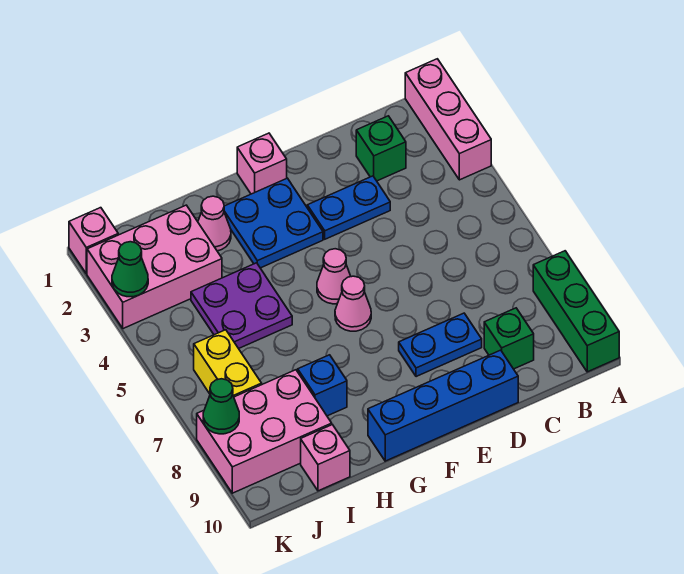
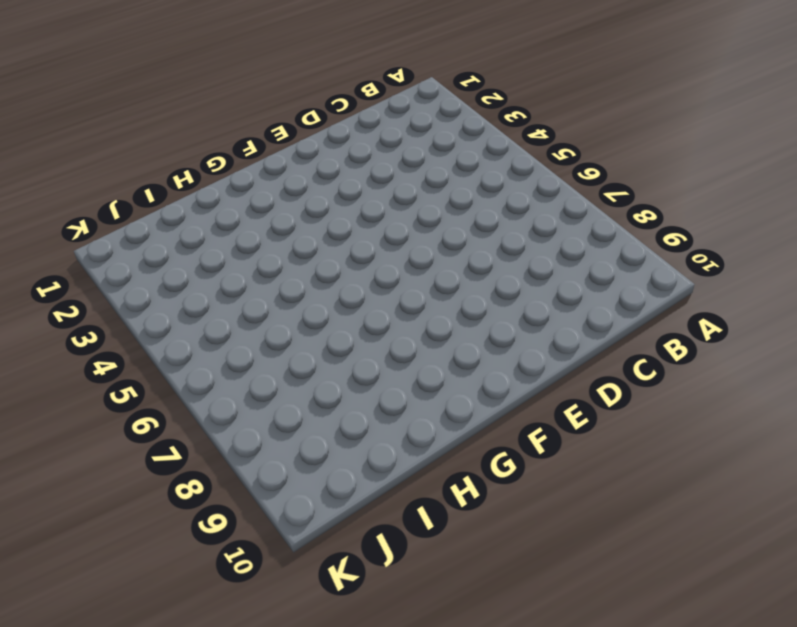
none -> pink brick A1:A3 level 1
none -> green brick A8:A10 level 1
none -> green brick C2 level 1

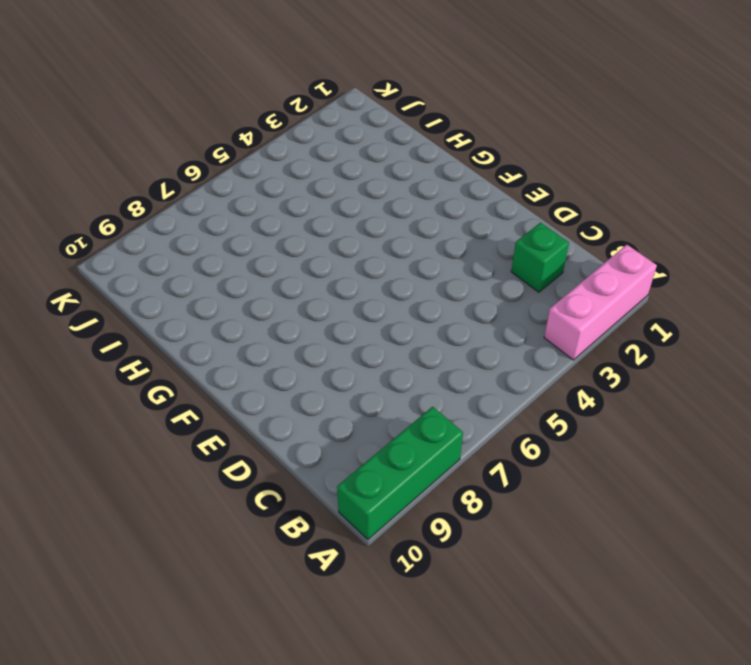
none -> green brick C9 level 1
none -> blue plate D3:E3 level 1
none -> blue plate D8:E8 level 1

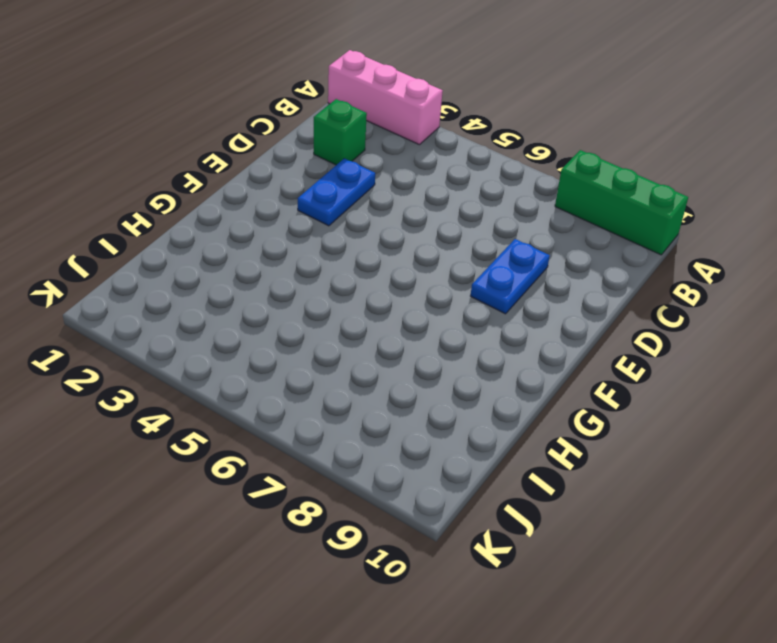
none -> green brick C9 level 1
none -> blue brick D10:G10 level 1
none -> pink brick F1 level 1

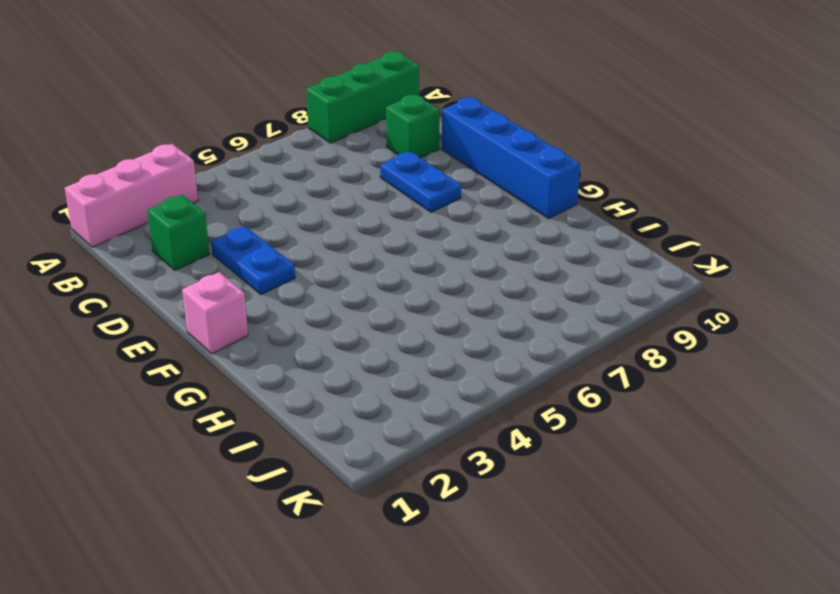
none -> blue plate F2:G3 level 1
none -> pink cone F5 level 1
none -> pink cone F6 level 1

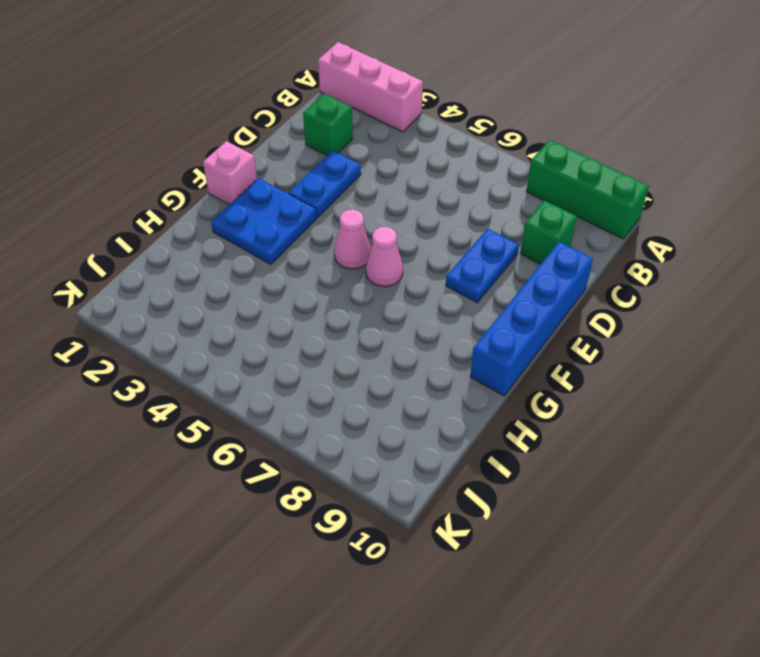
none -> pink cone H2 level 1
none -> purple plate H4:I5 level 1
none -> blue brick H8 level 1

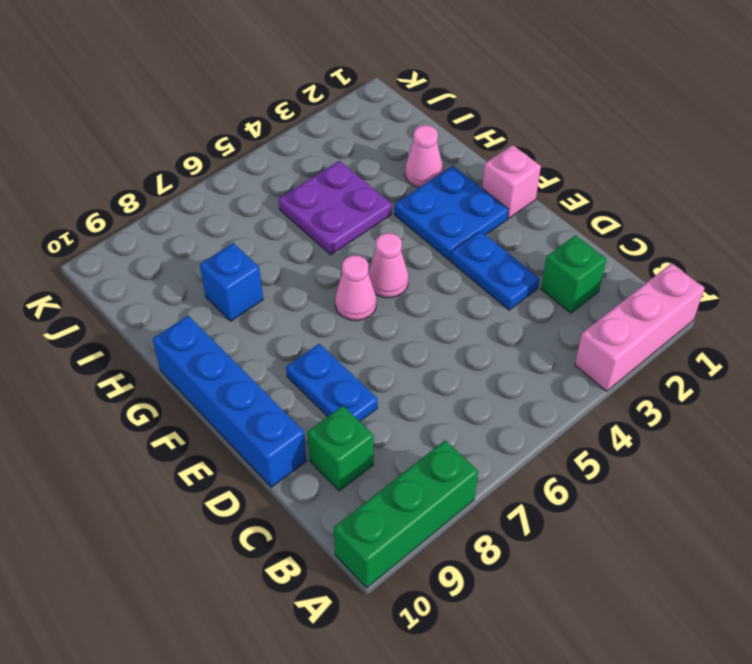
none -> pink brick I2:K3 level 1
none -> pink brick I8:K9 level 1
none -> pink brick I10 level 1

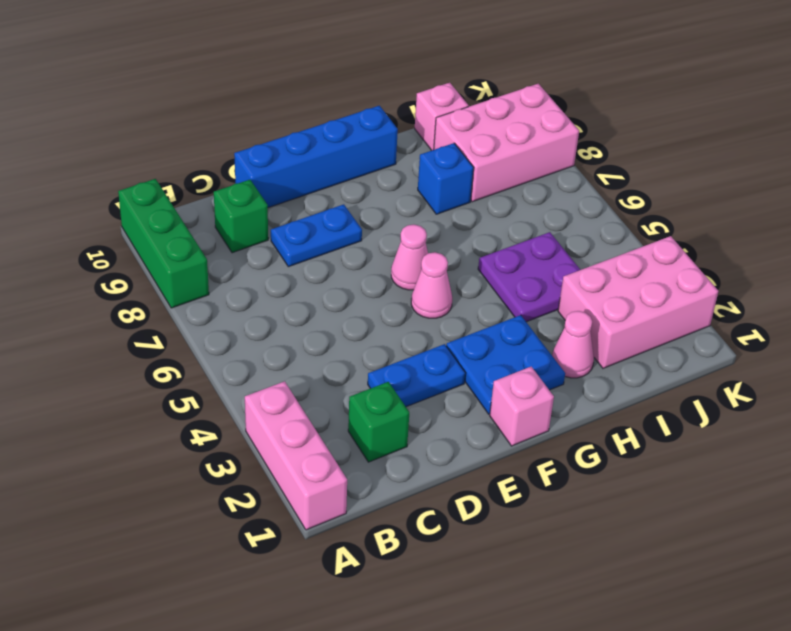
none -> yellow brick J6:J7 level 1
none -> pink brick K1 level 1
none -> green cone K3 level 2

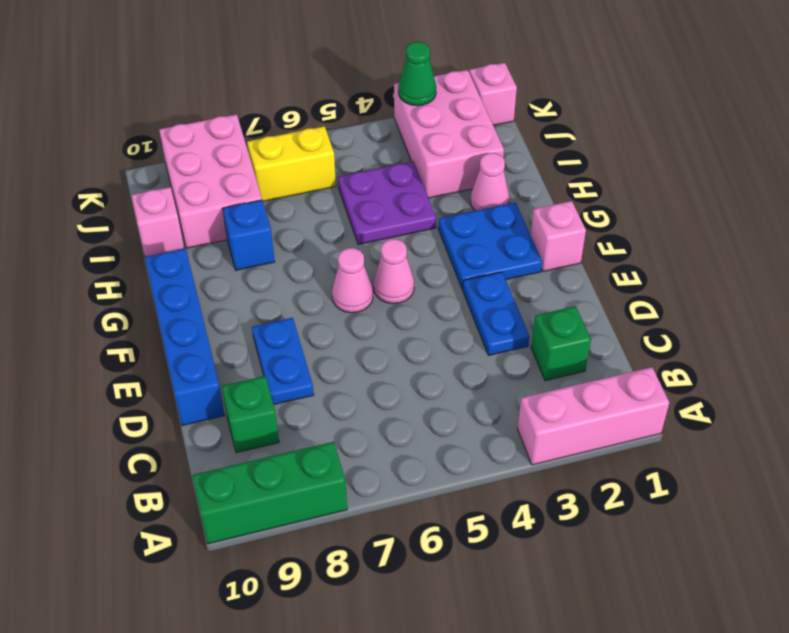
none -> green cone K8 level 2

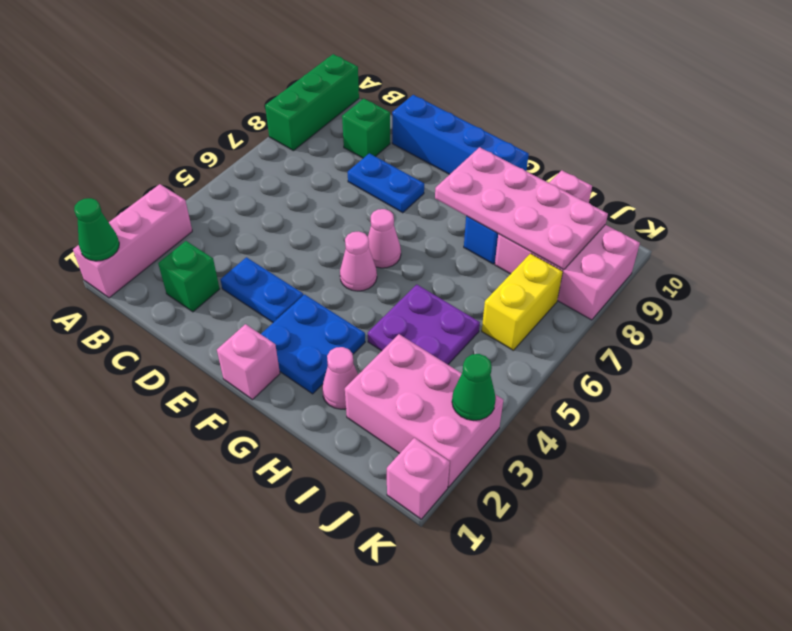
green cone A1 level 2 -> green cone K8 level 2
pink plate G8:J9 level 2 -> none

